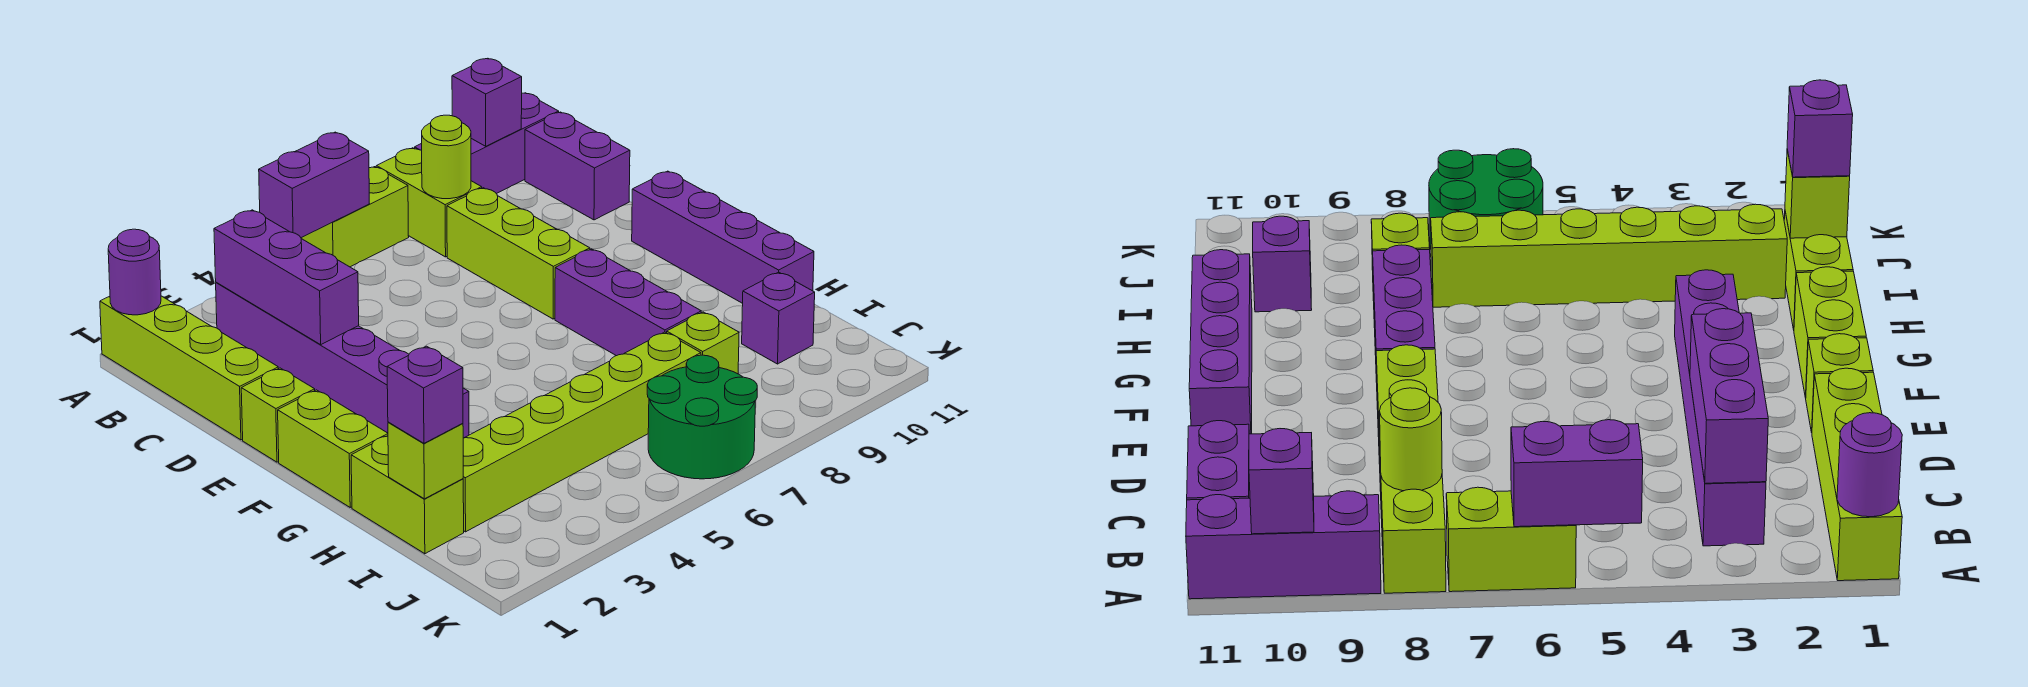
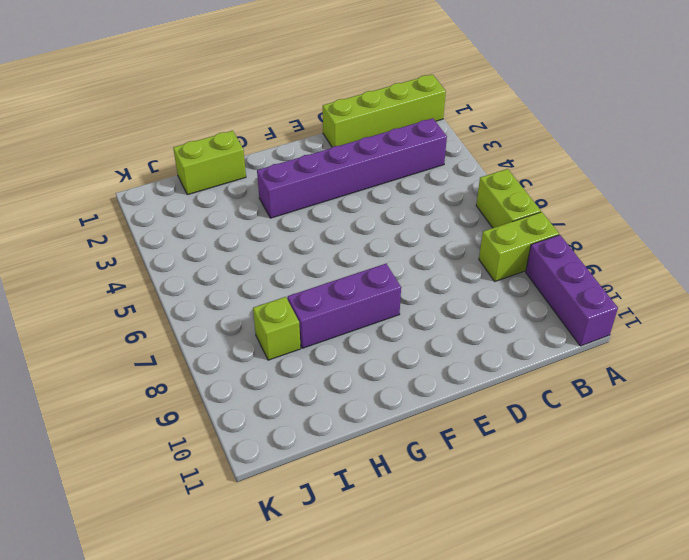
none -> purple brick B11:C11 level 1
none -> lime brick C8:E8 level 1
none -> lime brick E1 level 1

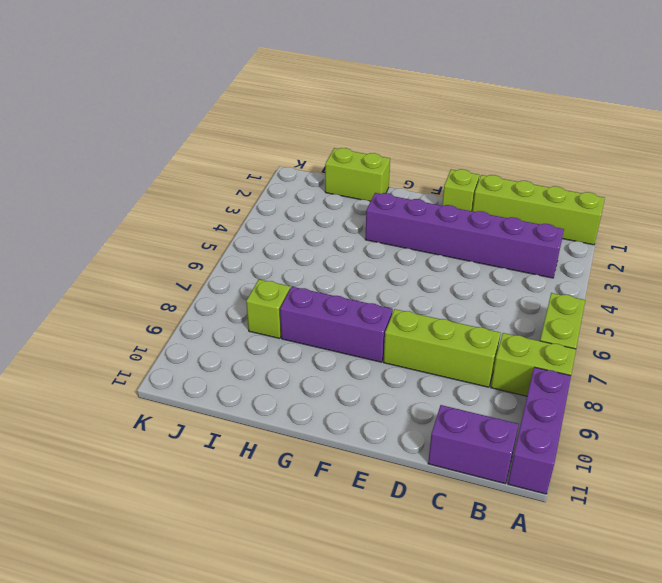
none -> purple brick E11:H11 level 1
none -> lime brick F1:G1 level 1
none -> lime brick I2:I7 level 1

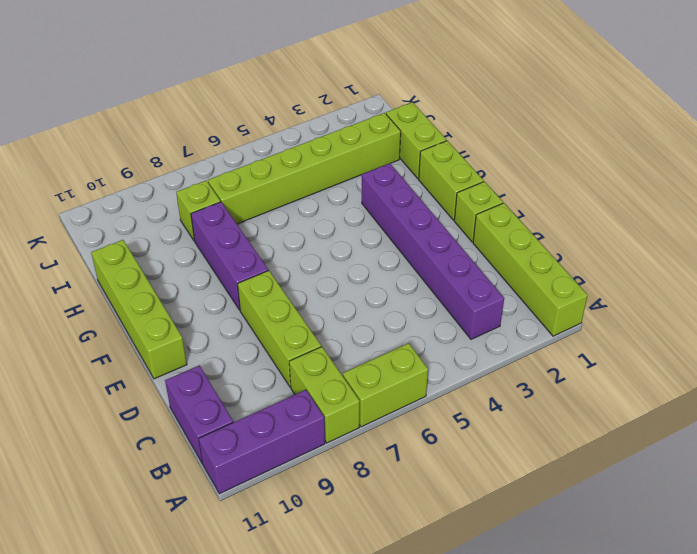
lime brick E11:H11 level 1 -> purple brick E11:H11 level 1
none -> purple brick I10 level 1
none -> green round brick J6:K7 level 1
none -> purple round brick A1 level 2

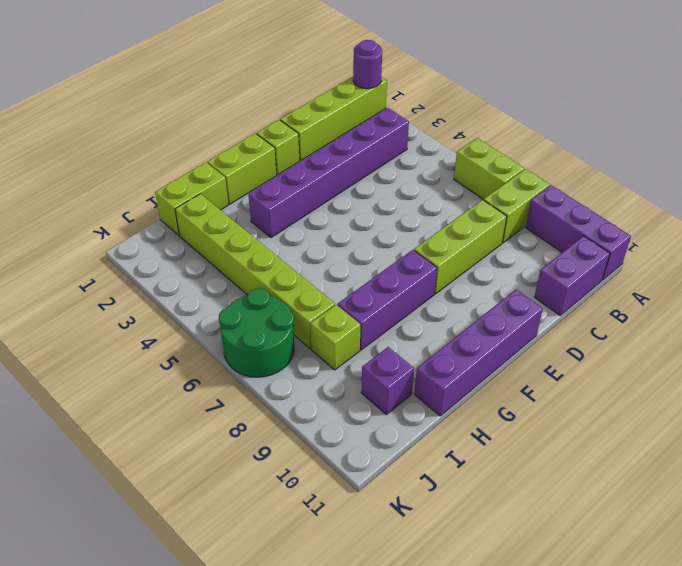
none -> purple brick A5:A6 level 2
none -> purple brick A10 level 2
none -> purple brick B3:D3 level 2

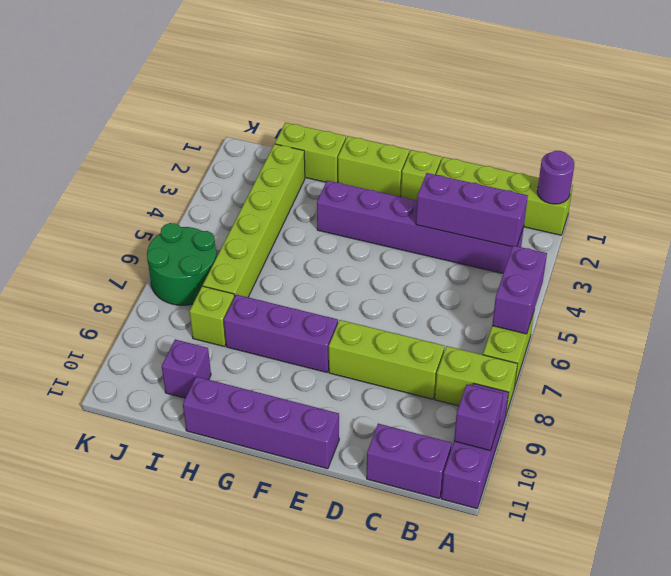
none -> lime round brick B8 level 2
none -> lime brick I1 level 2
none -> purple brick I1 level 3

